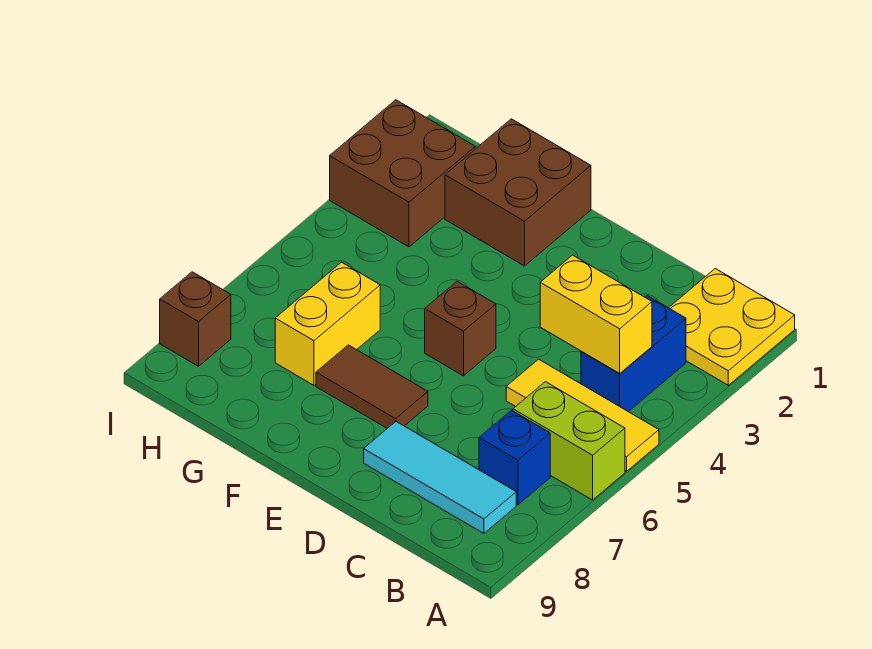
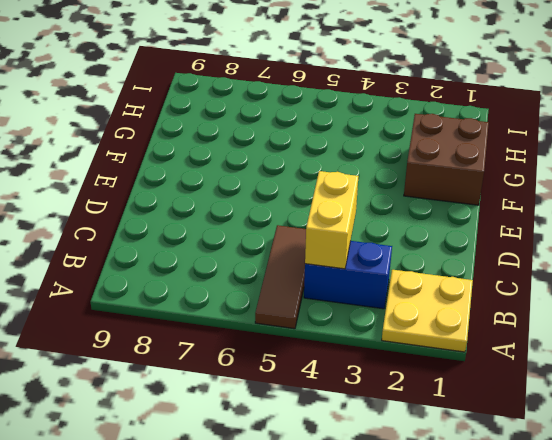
brown tile A5:C5 level 1 -> yellow tile A5:C5 level 1
none -> lime brick A6:B6 level 1
none -> blue brick B7 level 1
none -> cyan tile B8:D8 level 1

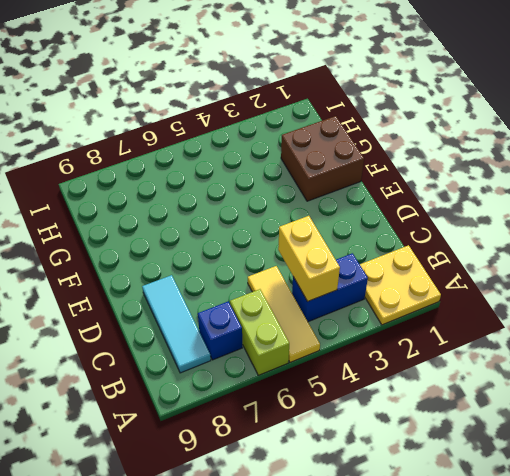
none -> brown brick E5 level 1
none -> brown tile E7:F7 level 1
none -> yellow brick G6:G7 level 1

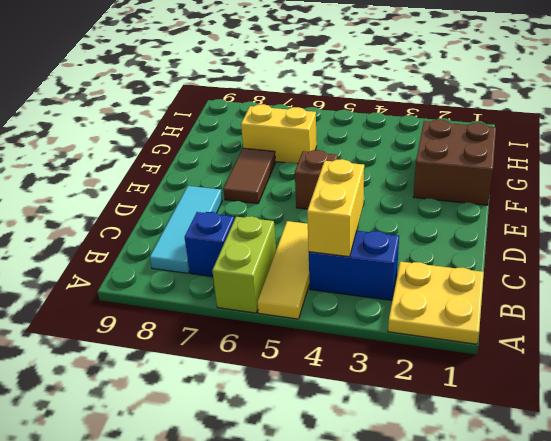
none -> brown brick H2:I3 level 1
none -> brown brick I8 level 1

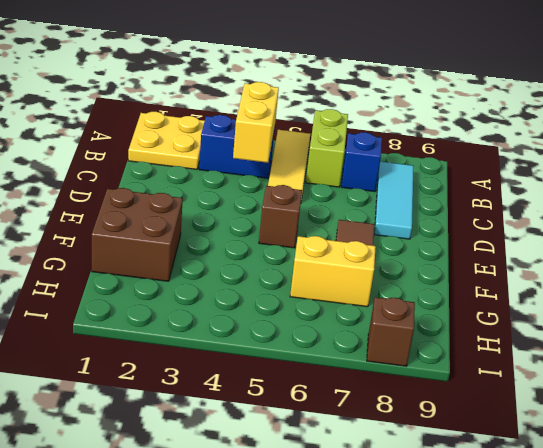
none -> brown brick H2:I3 level 1

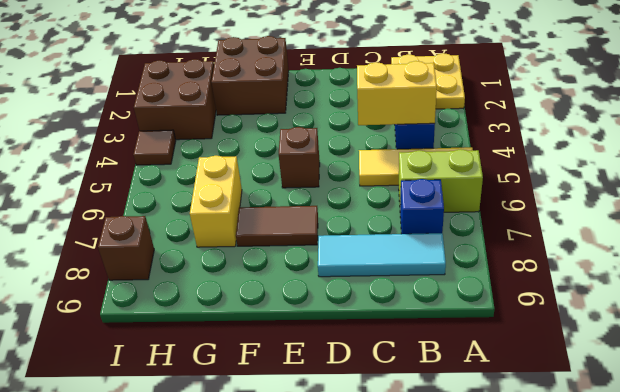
brown tile I4 level 1 -> none

